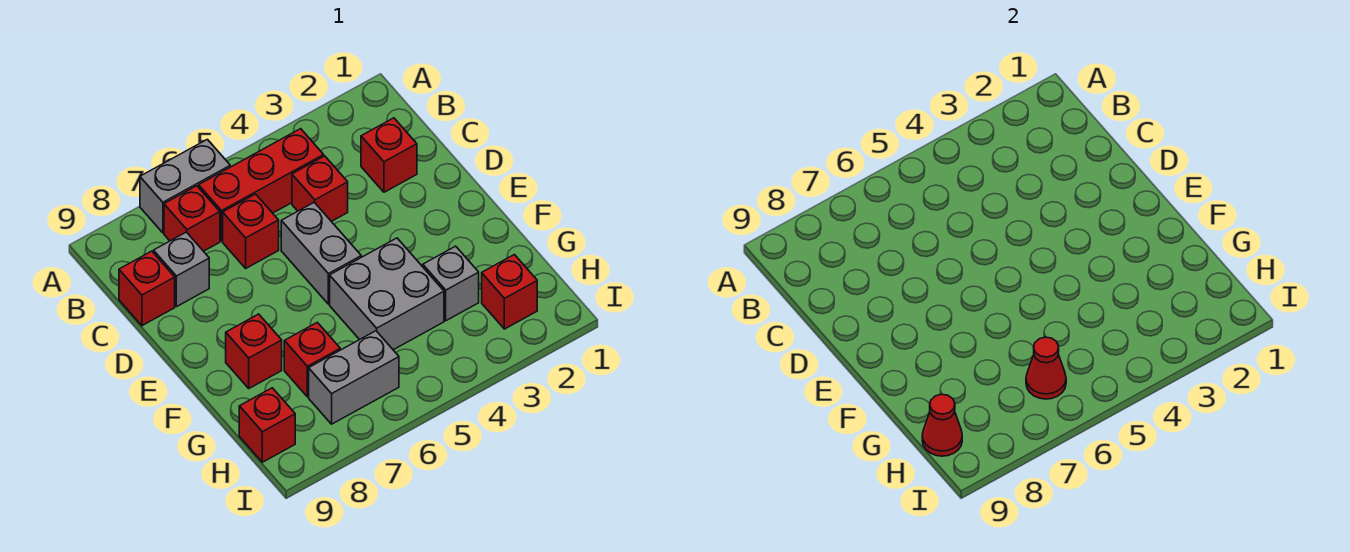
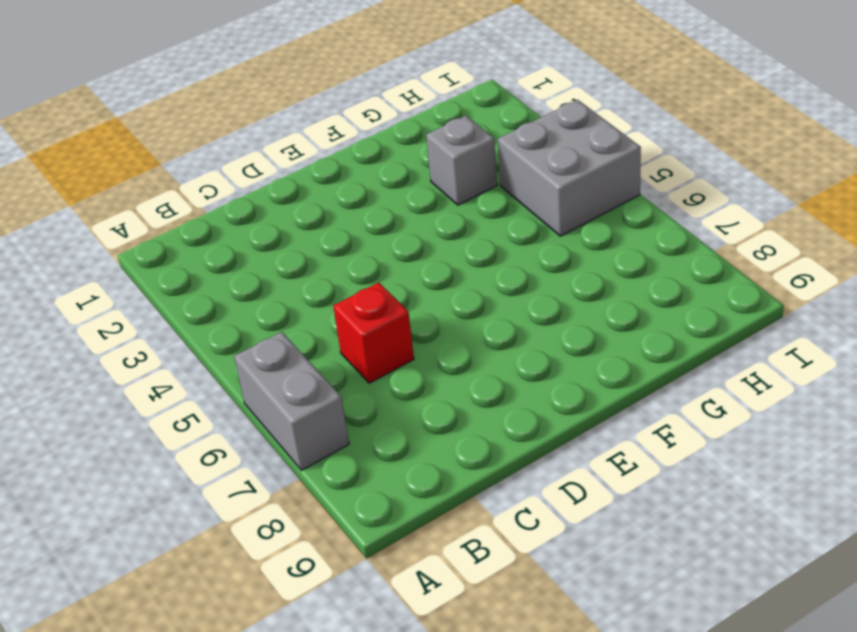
grey brick H4:I5 level 1 -> grey brick F4:G5 level 1
none -> red brick B4:B6 level 1
none -> red brick B7 level 1
none -> red brick C2 level 1

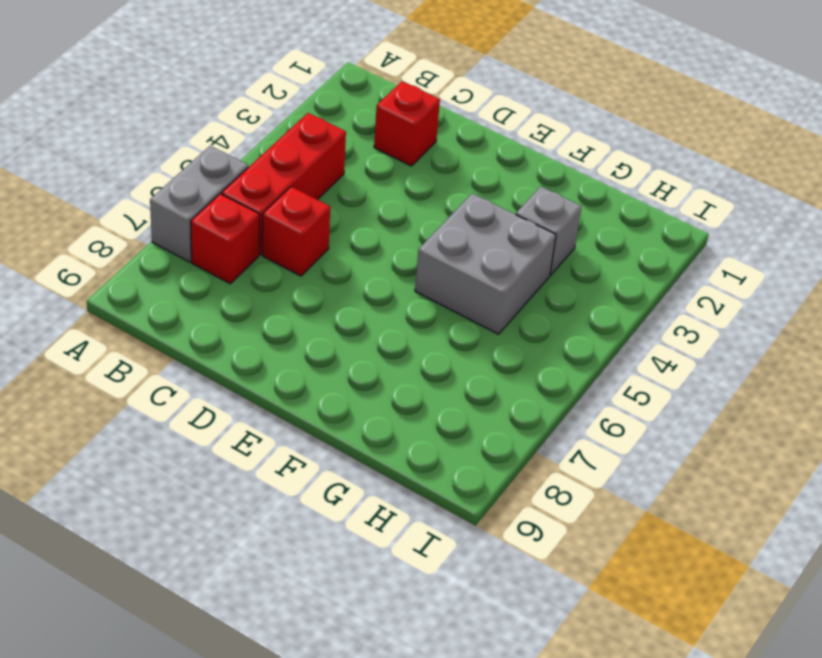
none -> red brick C4 level 1
none -> grey brick C8 level 1
none -> red brick C9 level 1

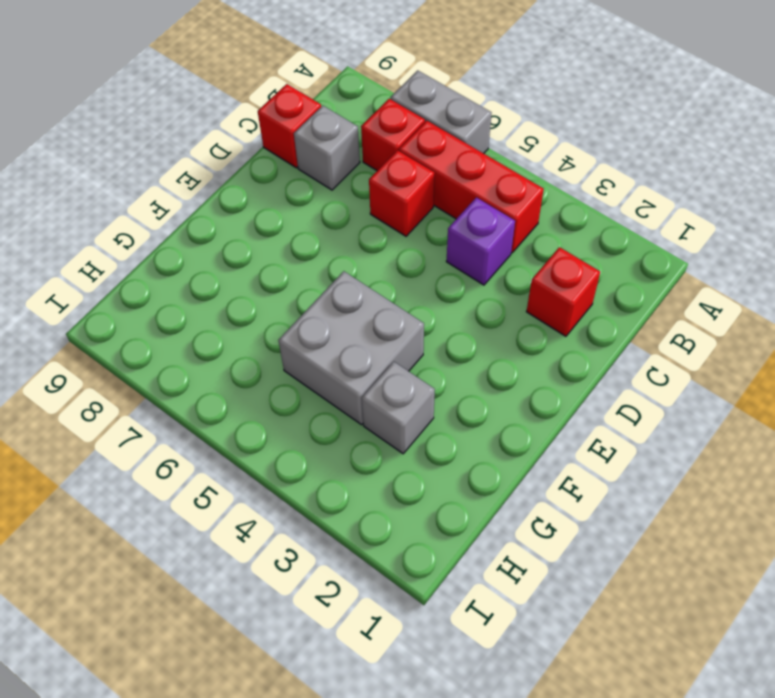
purple brick C4 level 1 -> red brick C4 level 1
none -> grey brick D5:E5 level 1
none -> red brick F8 level 1
none -> red brick G7 level 1

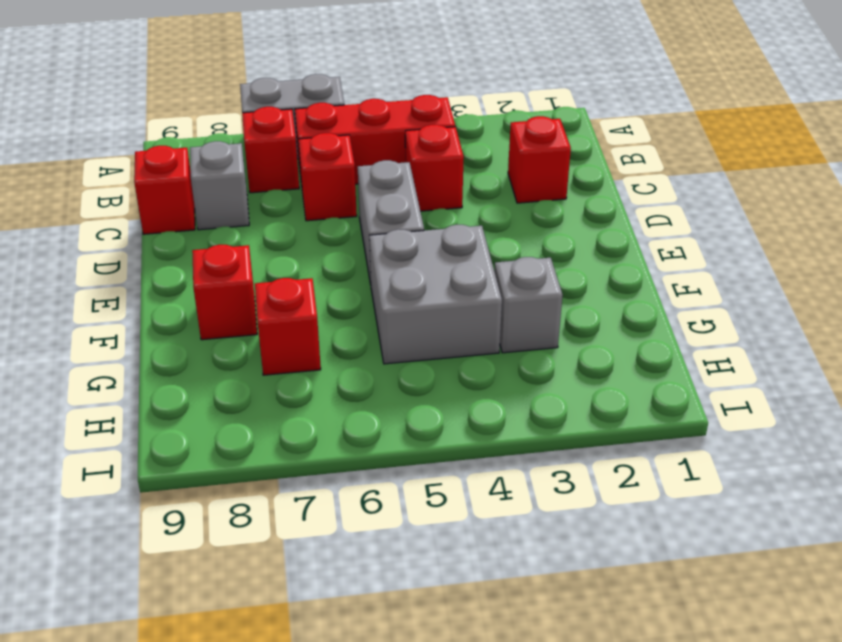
none -> red brick H2 level 1
none -> grey brick H6:H7 level 1
none -> red brick H9 level 1

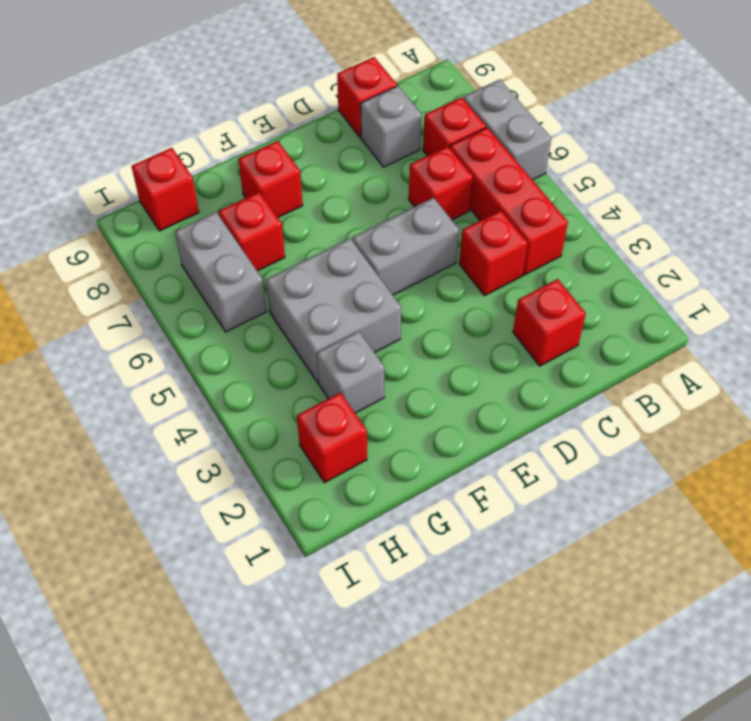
none -> red cone H6 level 2
none -> red cone H9 level 2

